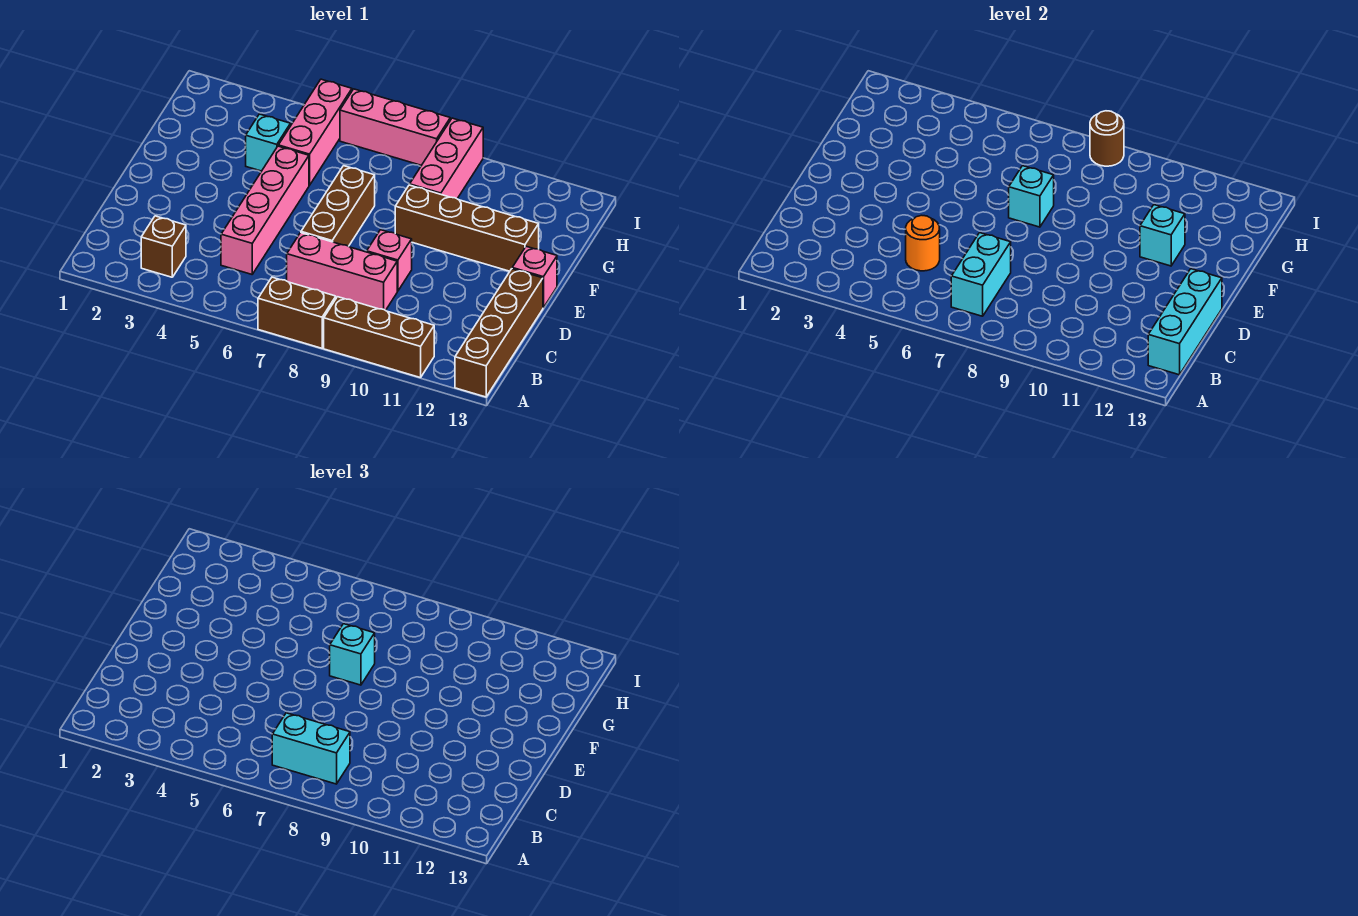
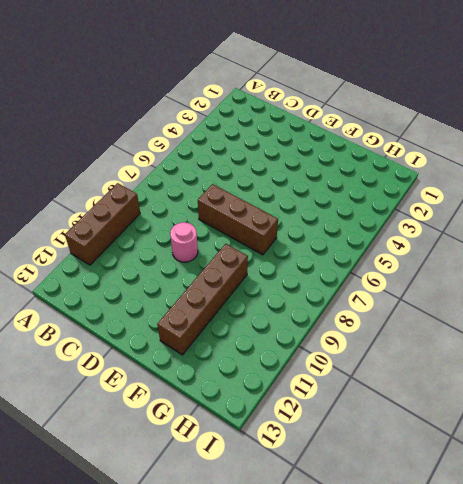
pink round brick D9 level 1 -> pink brick D9 level 1
none -> brown brick A7:A8 level 1
none -> brown brick A13:D13 level 1
none -> brown brick B3 level 1

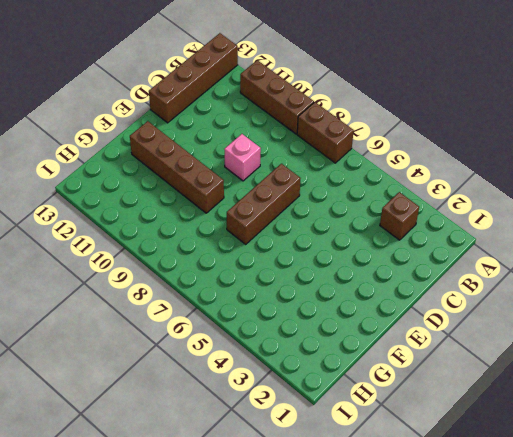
none -> pink brick C5:F5 level 1
none -> pink brick C7:C9 level 1
none -> pink brick E13 level 1

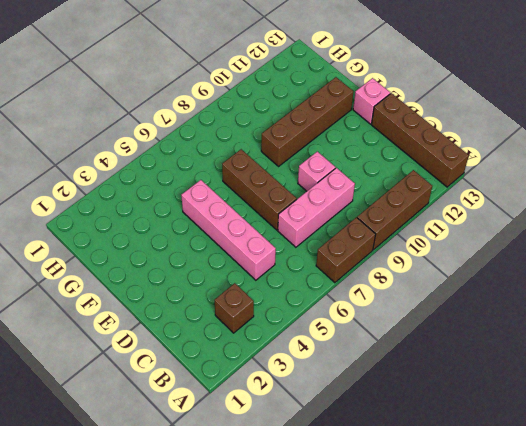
none -> cyan brick G4 level 1
none -> pink brick G5:I5 level 1
none -> pink brick G9:I9 level 1

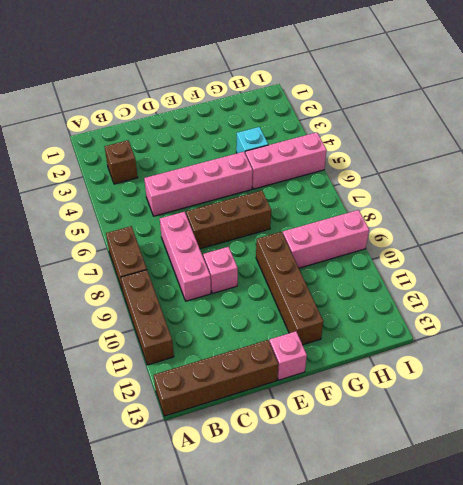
none -> pink brick I6:I8 level 1
none -> cyan brick B7:C7 level 2
none -> cyan brick B13:D13 level 2

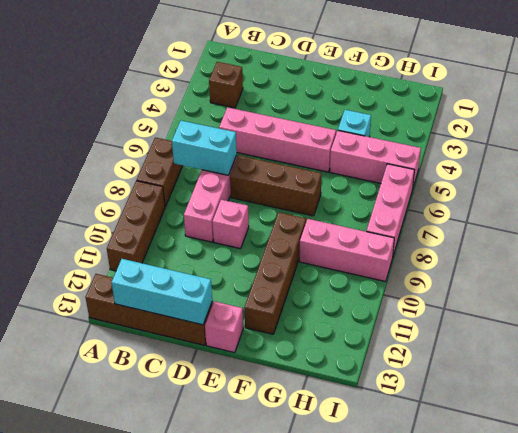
none -> orange round brick C5 level 2
none -> cyan brick F7 level 2
none -> cyan brick F11 level 2

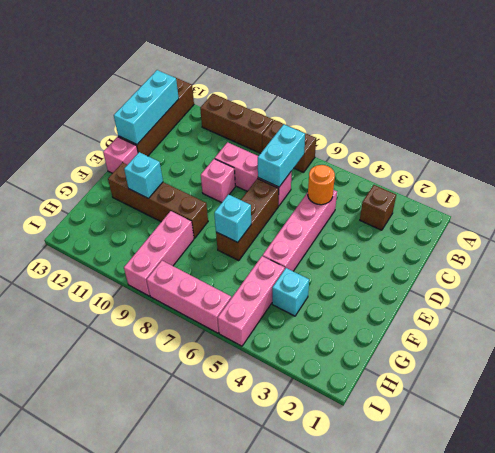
none -> brown round brick I8 level 2
none -> cyan brick B7:B8 level 3
none -> cyan brick F7 level 3

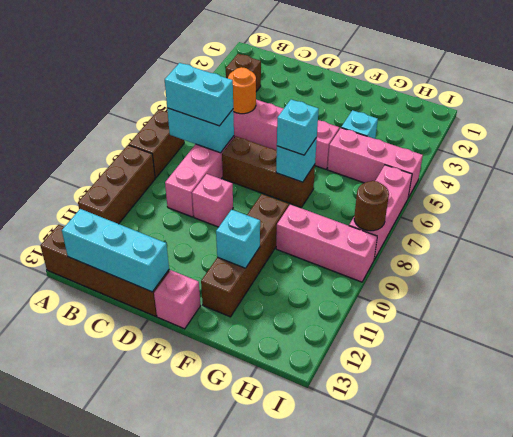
cyan brick B7:C7 level 3 -> cyan brick B7:B8 level 3

